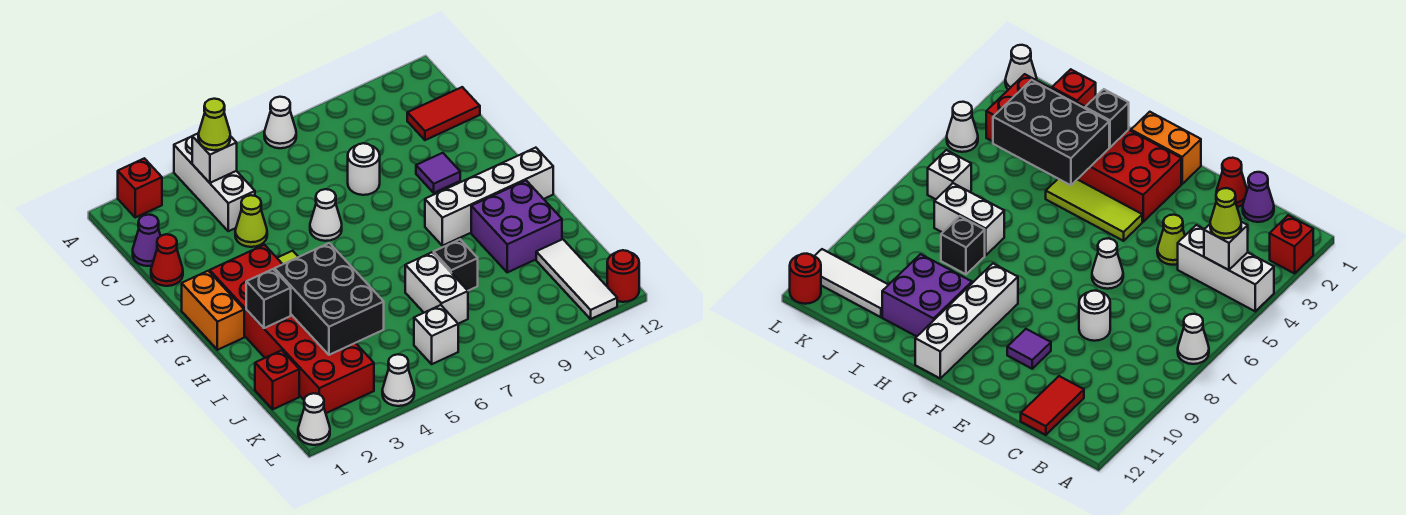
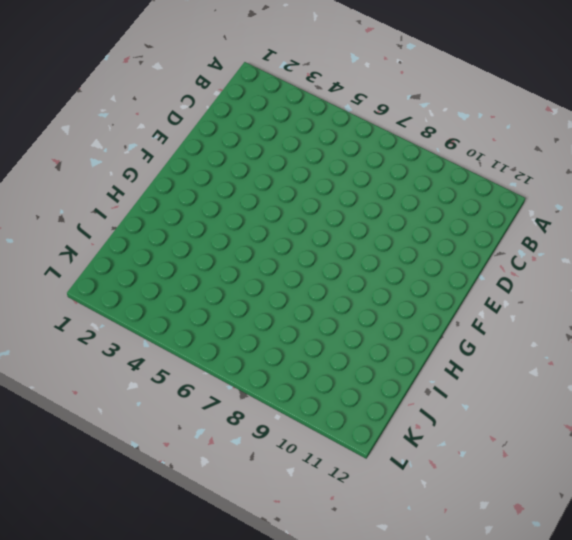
none -> red brick A2 level 1
none -> white brick A4:C4 level 1
none -> white cone A7 level 1

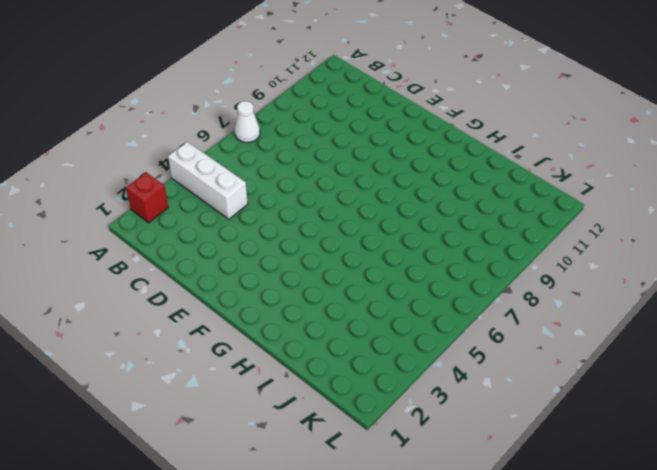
none -> purple cone C1 level 1
none -> red tile C11:C12 level 1
none -> red cone D1 level 1

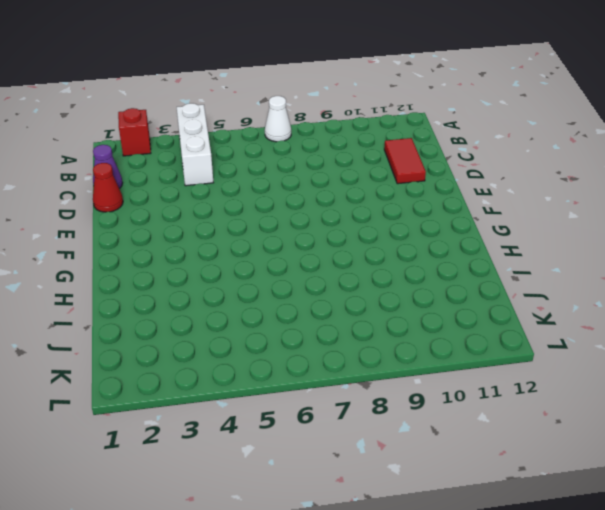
red tile C11:D11 level 1 -> red tile C11:C12 level 1
none -> lime cone D4 level 1
none -> white round brick D8 level 1
none -> white cone E6 level 1

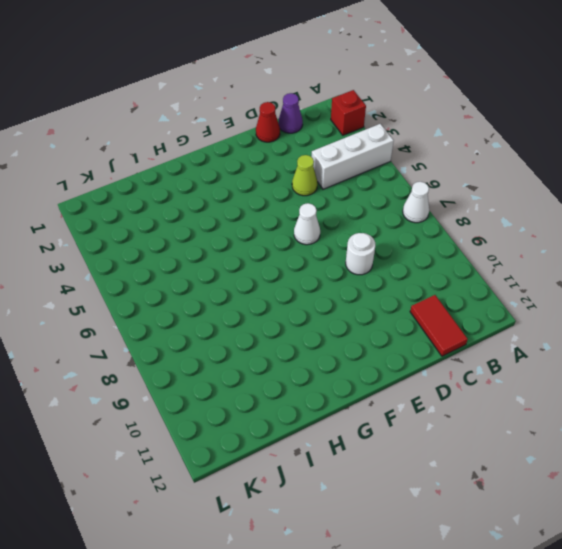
none -> purple tile E10 level 1
none -> orange brick F1:G1 level 1
none -> red brick F2:K3 level 1

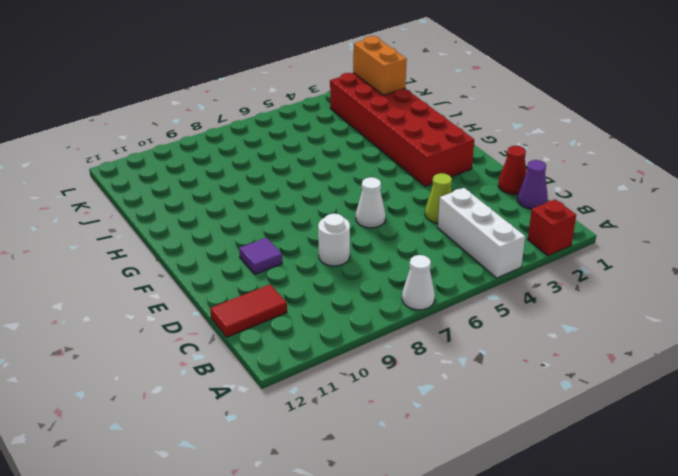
orange brick J2:K2 level 2 -> orange brick F1:G1 level 1
none -> lime tile F4:H4 level 1
none -> white brick G9:G12 level 1
none -> purple brick H10:I11 level 1

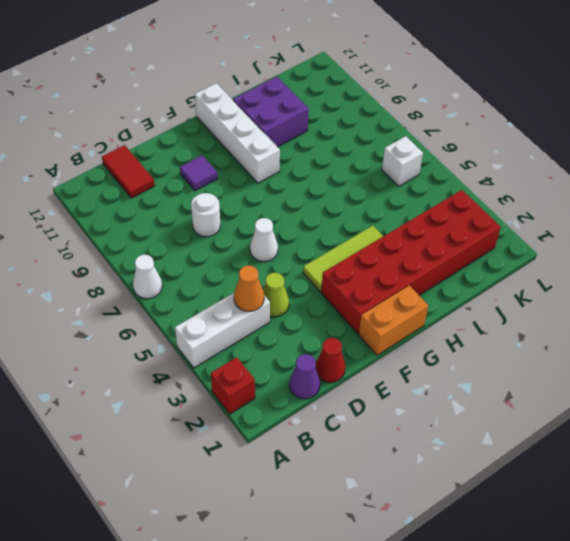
orange cone C4 level 2 -> none
none -> white brick I7:J7 level 1
none -> black brick I8 level 1
none -> red brick J1 level 1

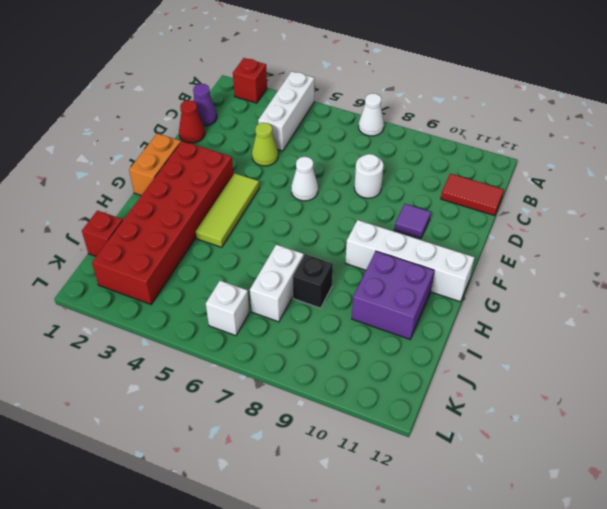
none -> white tile J11:L11 level 1
none -> white cone L1 level 1
none -> white cone L4 level 1

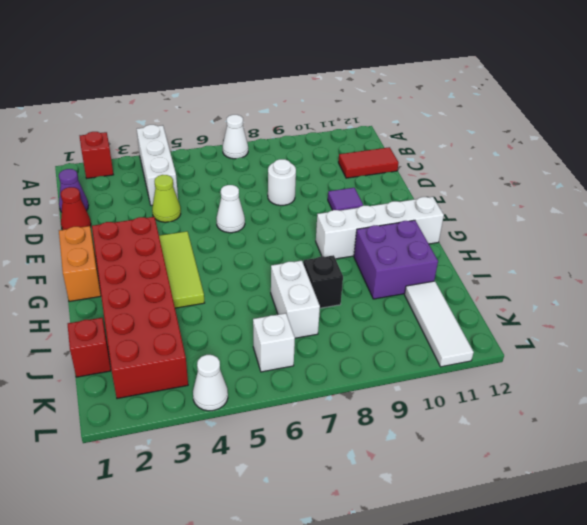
none -> white cone L1 level 1
none -> red round brick L12 level 1
none -> white brick B4 level 2

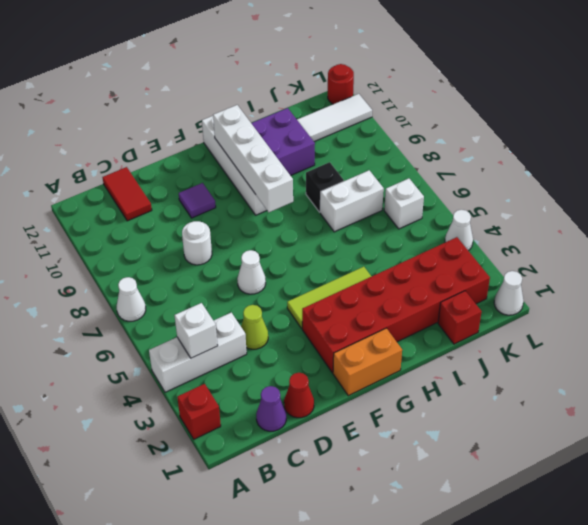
white brick G8:G11 level 2 -> none
none -> black brick H2 level 2
none -> black brick H3:J4 level 2
none -> lime cone B4 level 3

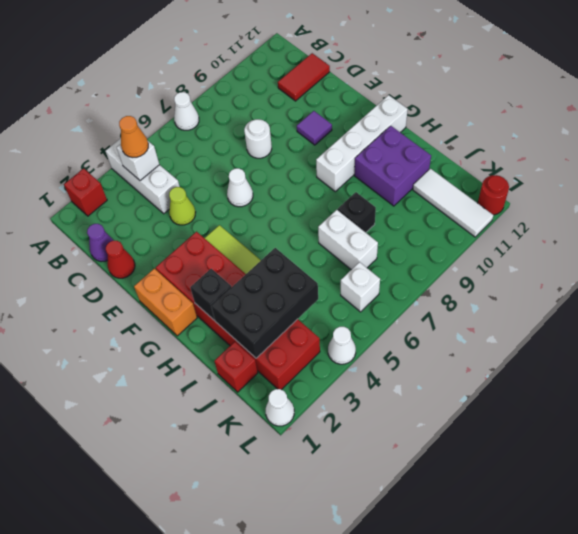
orange cone B4 level 3 -> lime cone B4 level 3
black brick I2:J4 level 2 -> black brick H3:J4 level 2

